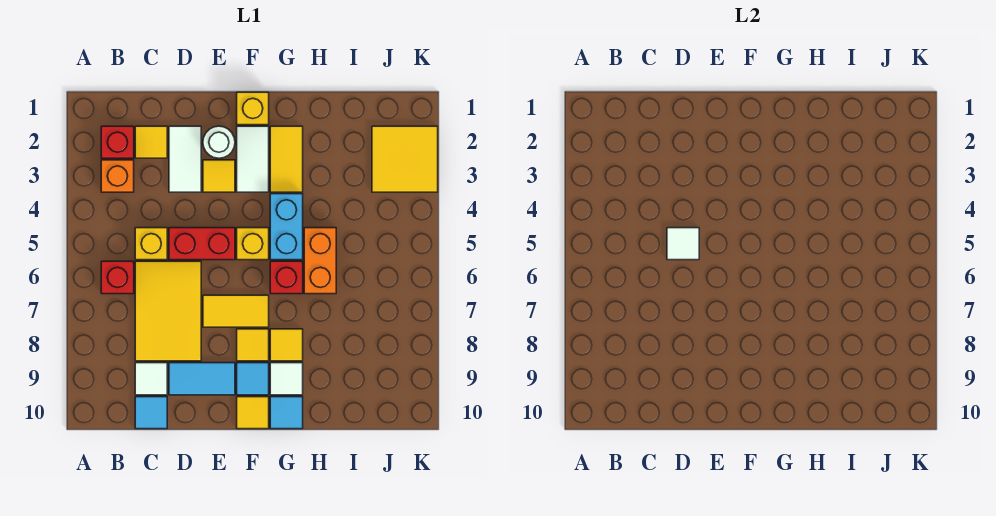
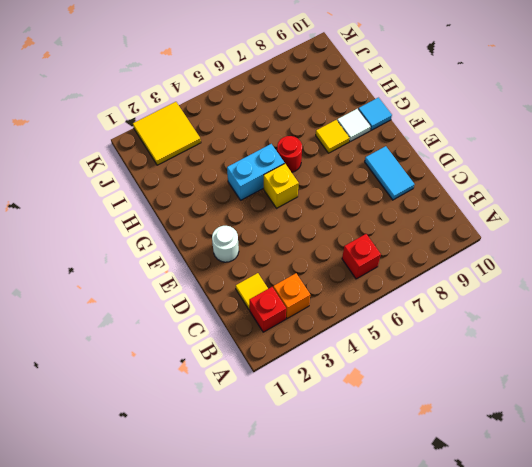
red round brick G6 level 1 -> red brick G6 level 1
none -> yellow brick C5 level 1
none -> yellow tile C6:D8 level 1
none -> white tile C9 level 1

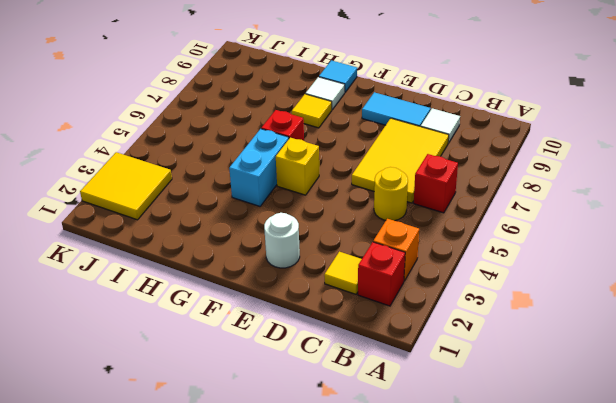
yellow round brick C5 level 1 -> yellow brick C5 level 1
none -> cyan tile C10 level 1
none -> white tile D2:D3 level 1
none -> red brick D5:E5 level 1

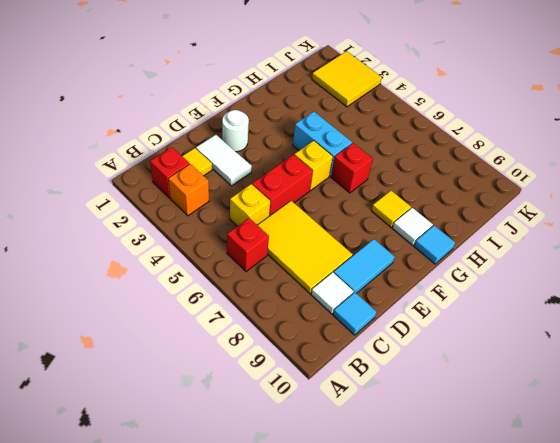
none -> yellow tile E3 level 1
none -> yellow tile E7:F7 level 1
none -> yellow brick F1 level 1

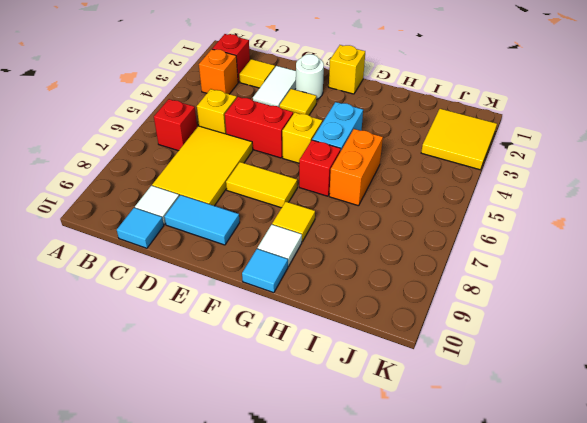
none -> white tile F2:F3 level 1
none -> yellow tile F8 level 1
none -> cyan tile F9 level 1

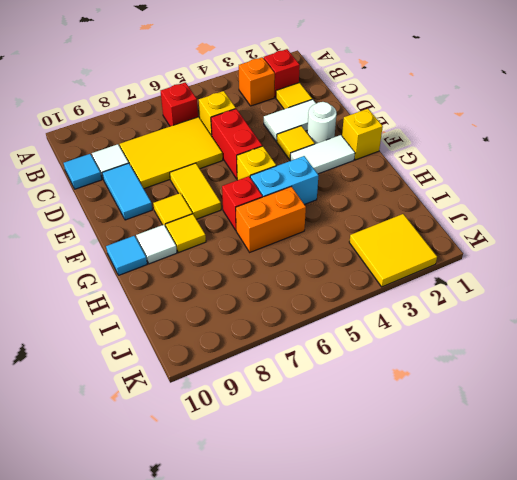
none -> cyan tile F9 level 1
none -> yellow tile F10 level 1
none -> yellow tile G2:G3 level 1

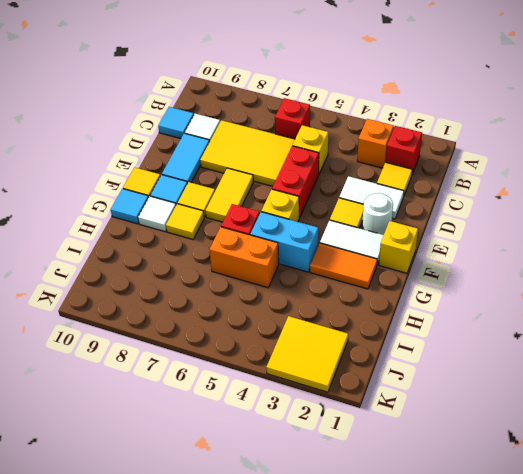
orange tile G2:G3 level 1 -> yellow tile G2:G3 level 1
none -> white tile D5 level 2

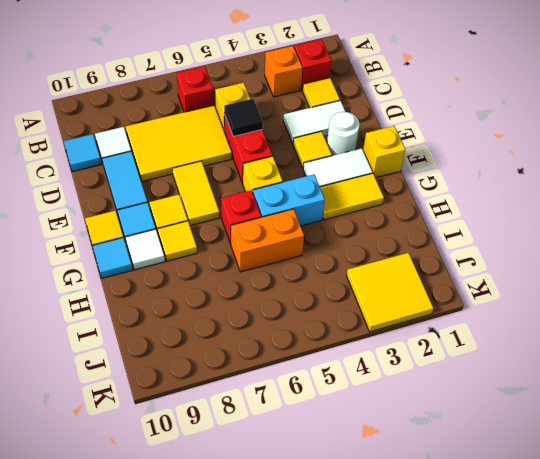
black tile D5 level 2 -> white tile D5 level 2

